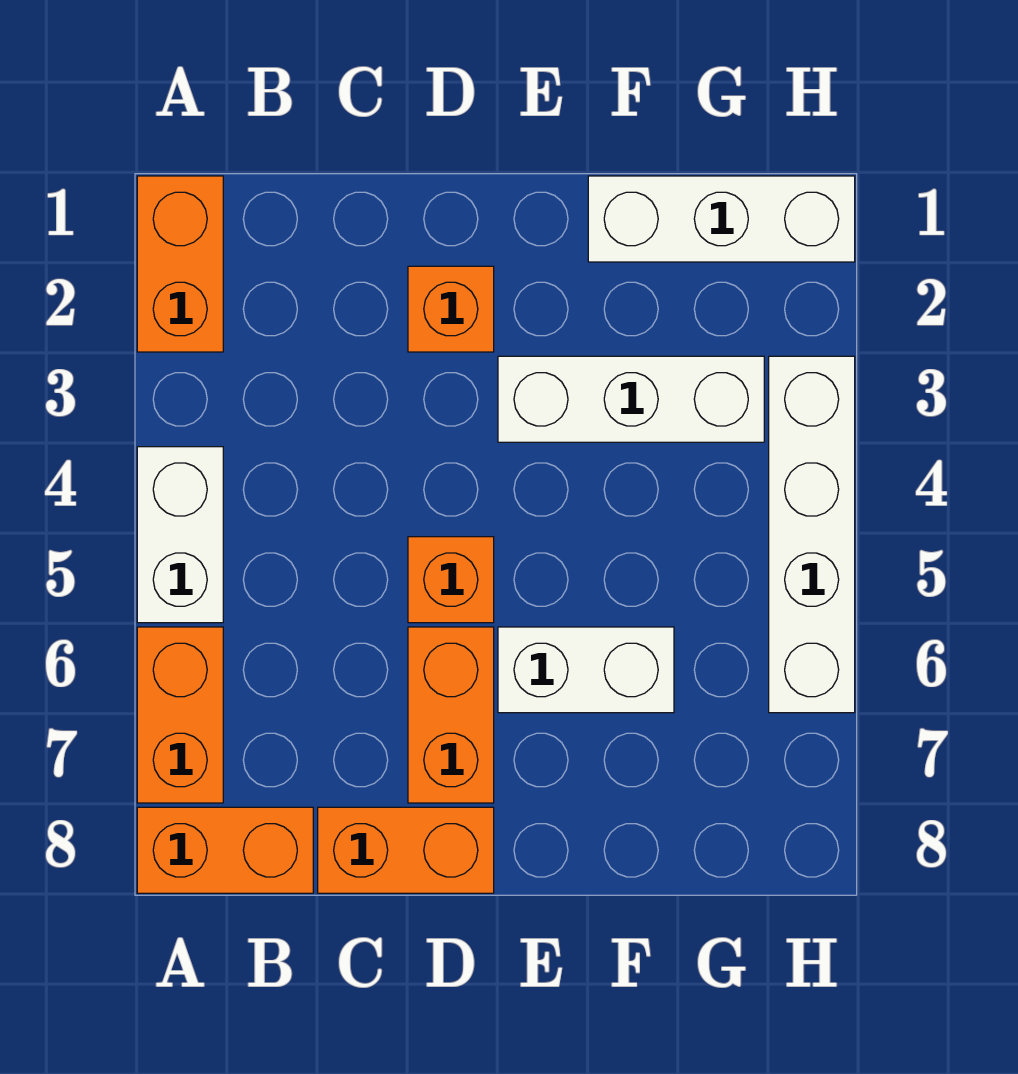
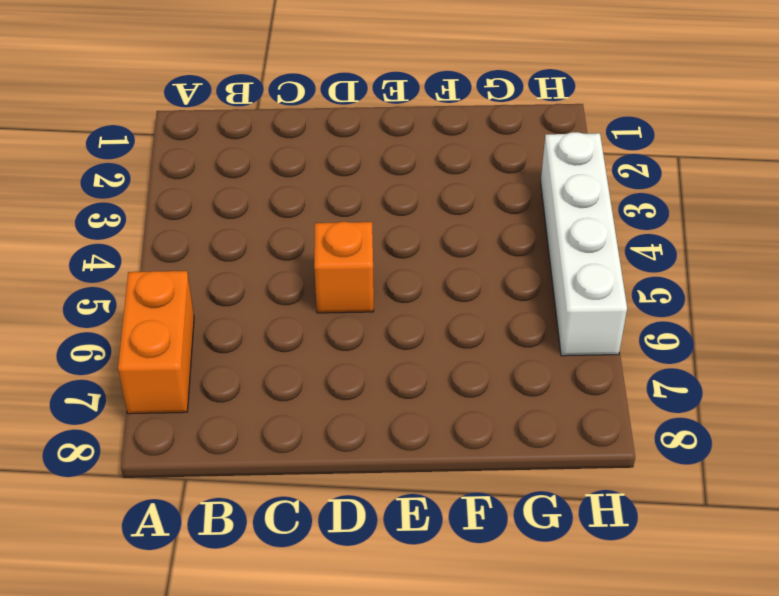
none -> orange brick A1:A2 level 1
none -> white brick A4:A5 level 1
none -> orange brick A8:B8 level 1

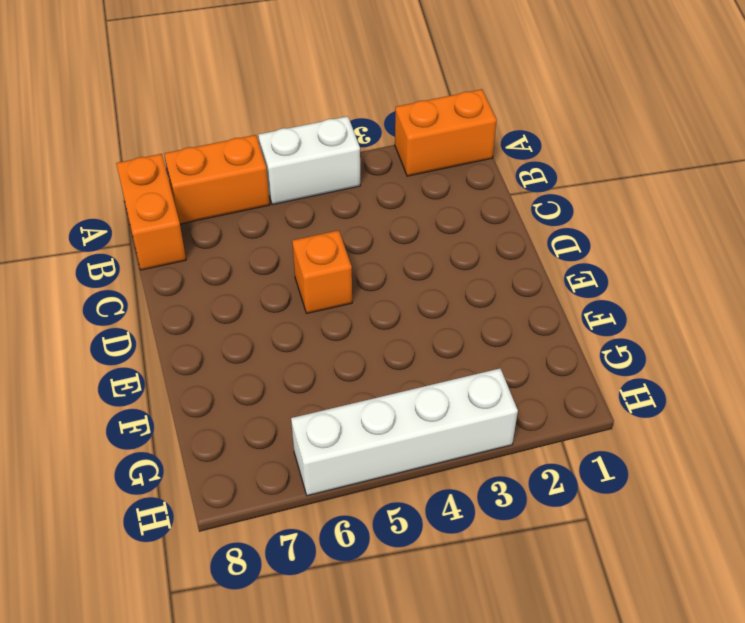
none -> orange brick C8:D8 level 1
none -> orange brick D2 level 1
none -> orange brick D6:D7 level 1

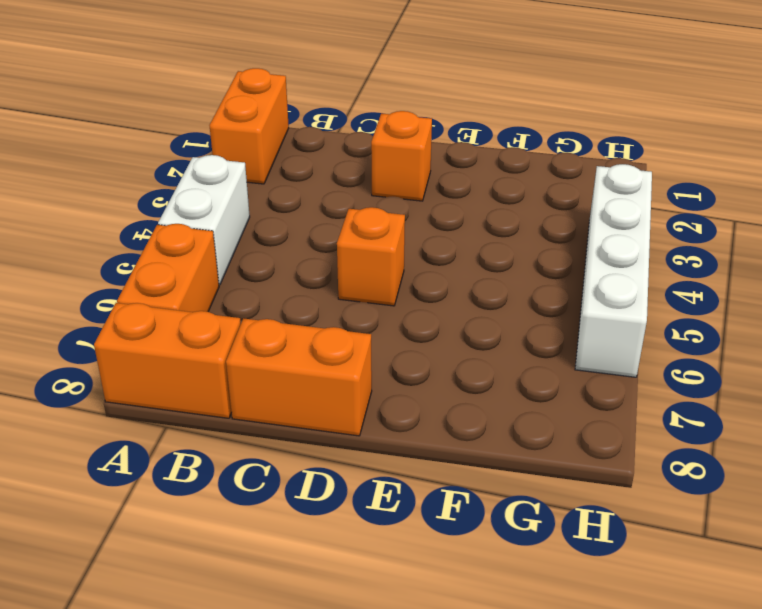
none -> orange brick D6:D7 level 1
none -> white brick E3:G3 level 1
none -> white brick E6:F6 level 1

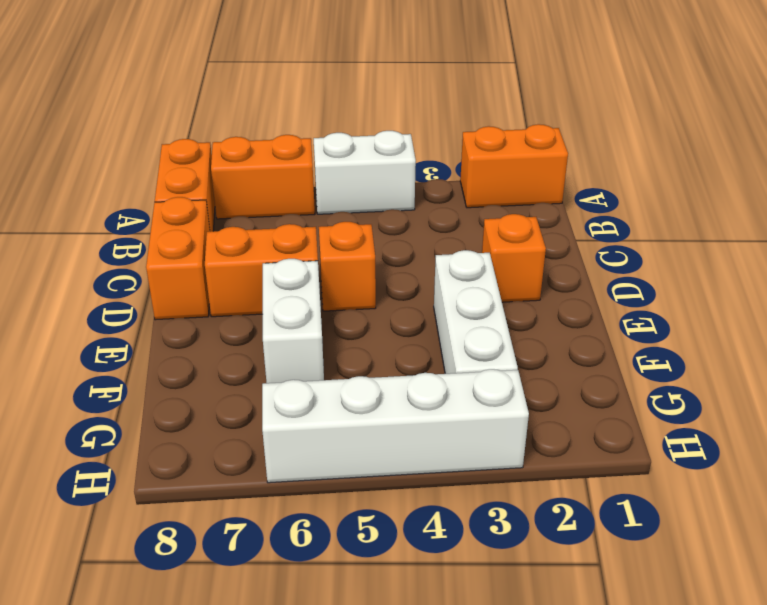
none -> white brick F1:H1 level 1

